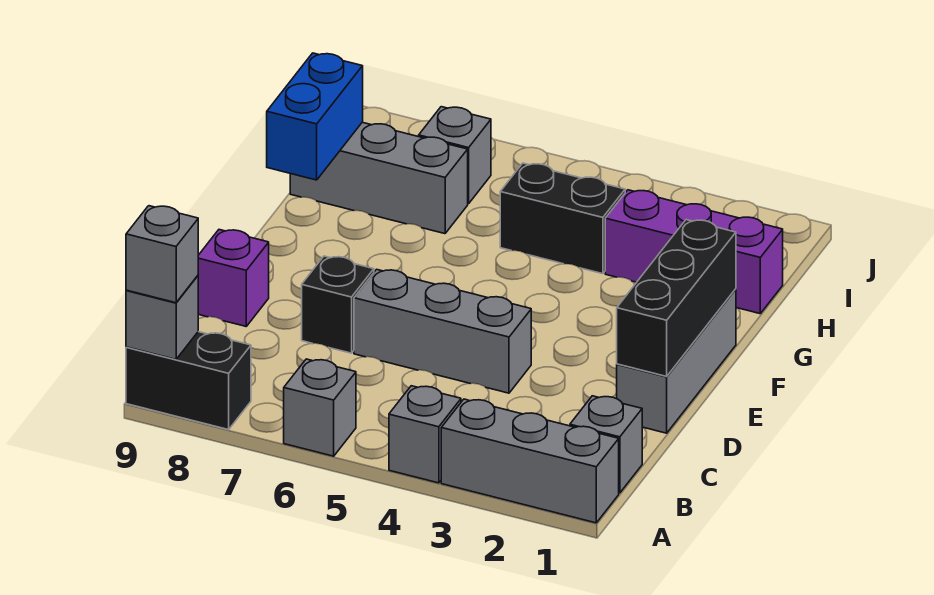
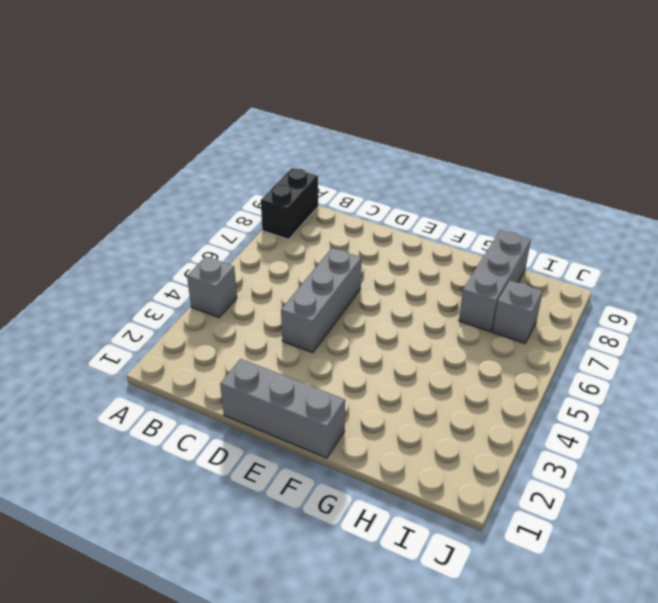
none -> grey brick A1:A3 level 1
none -> grey brick A6 level 1
none -> grey brick B1 level 1

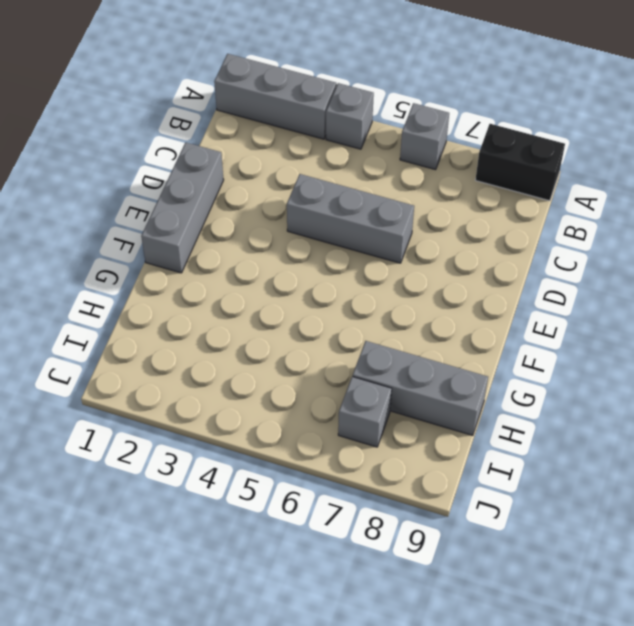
none -> grey brick B1 level 1
none -> black brick D7 level 1
none -> purple brick D9 level 1

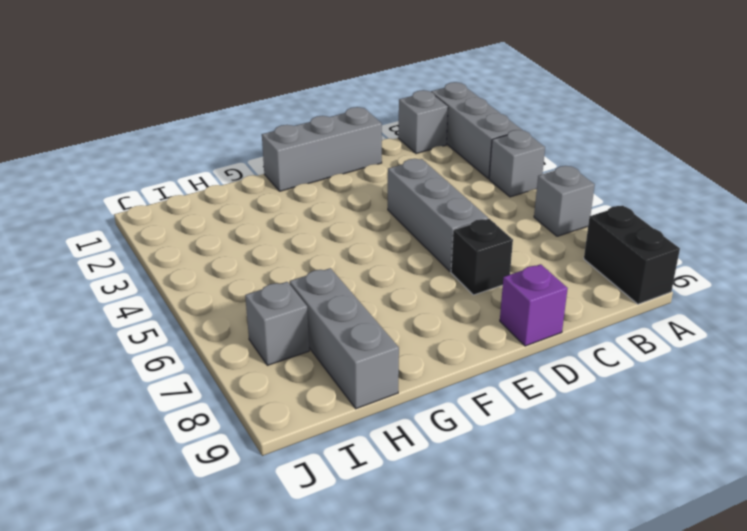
none -> purple brick H1:H3 level 1
none -> black brick H4:H5 level 1
none -> grey brick A9 level 2

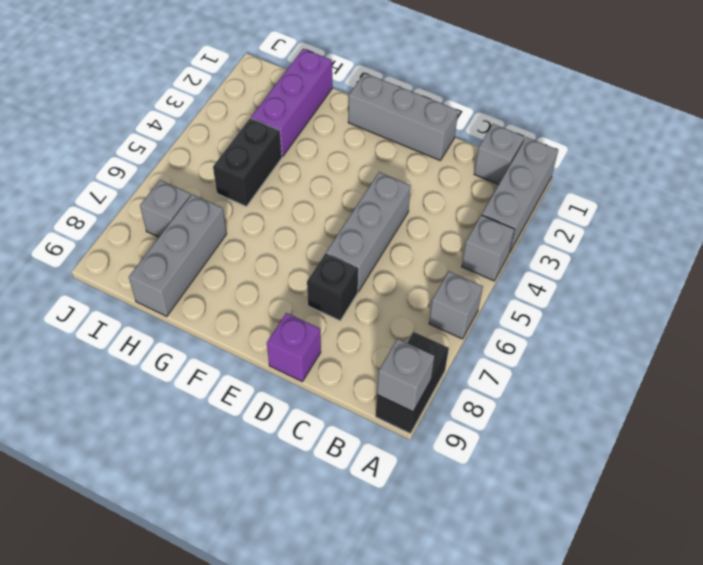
none -> black brick D1:F1 level 2
none -> blue brick G9:H9 level 2
none -> grey brick A9 level 3

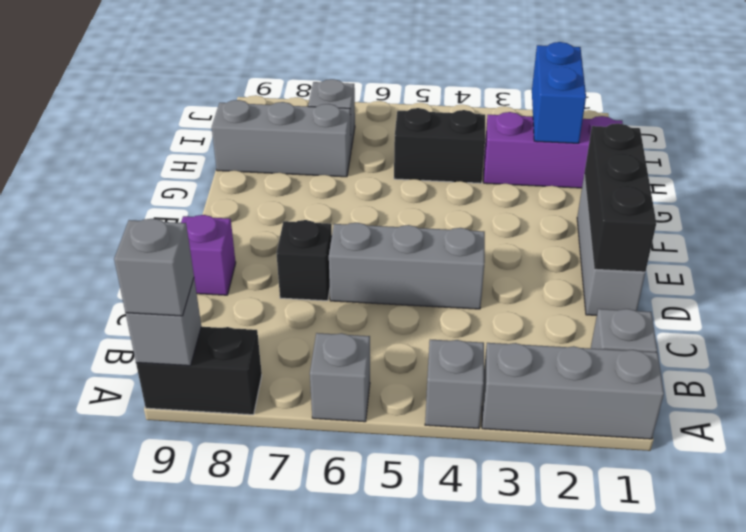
blue brick H2:I2 level 2 -> blue brick G9:H9 level 2

